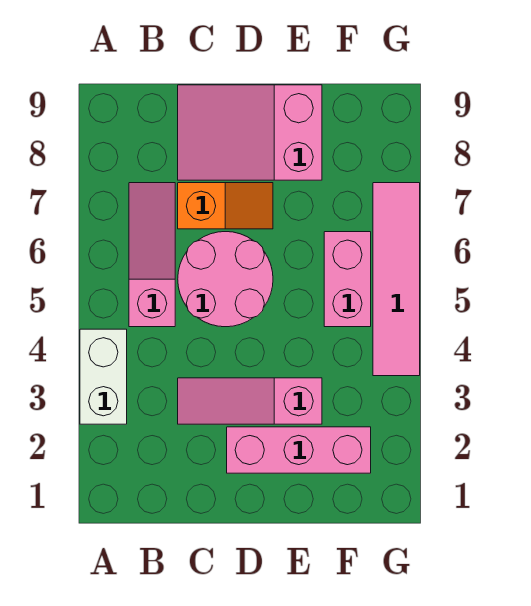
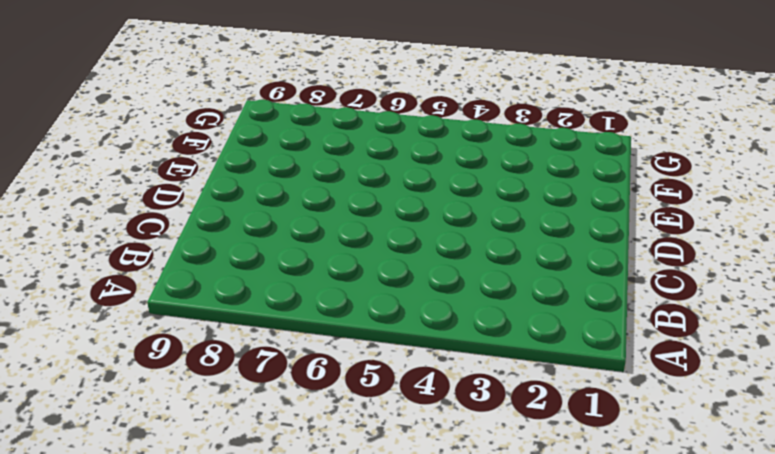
none -> white brick A3:A4 level 1
none -> pink slope B5:B7 level 1 top 5

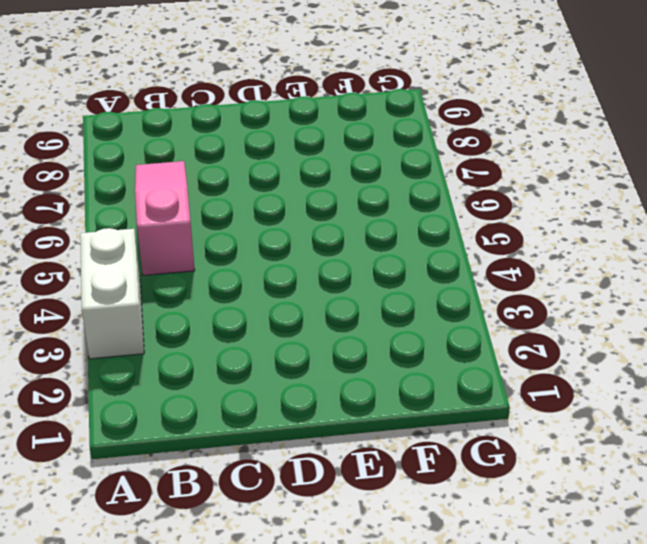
none -> pink slope C3:E3 level 1 top E
none -> pink round brick C5:D6 level 1

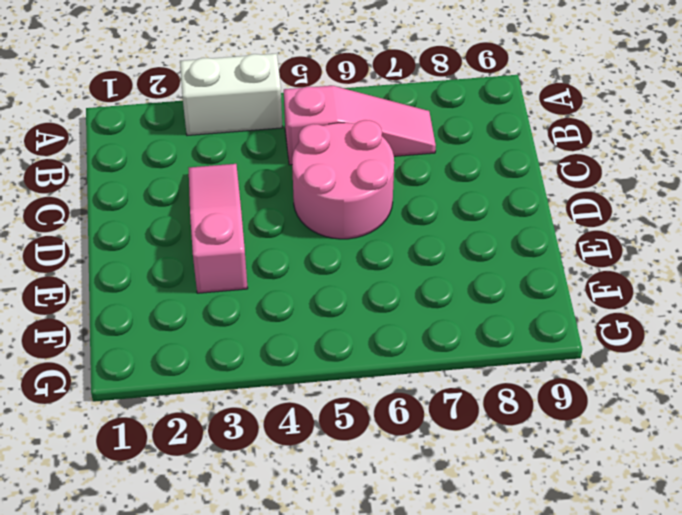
none -> orange slope C7:D7 level 1 top C
none -> pink slope C8:E9 level 1 top E

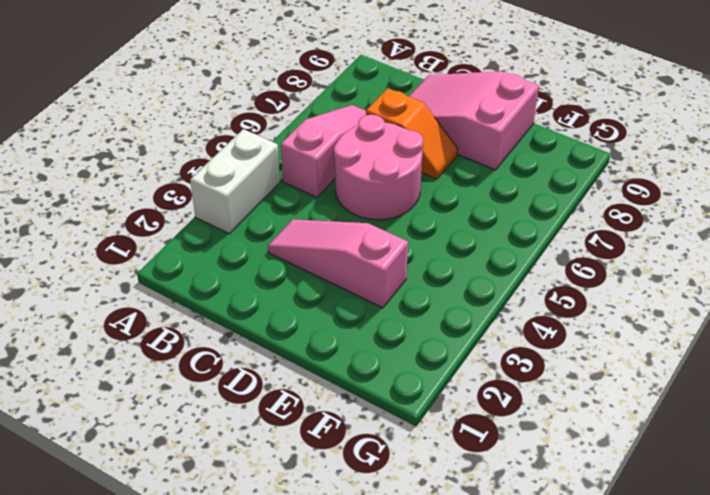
none -> pink brick D2:F2 level 1
none -> pink brick F5:F6 level 1

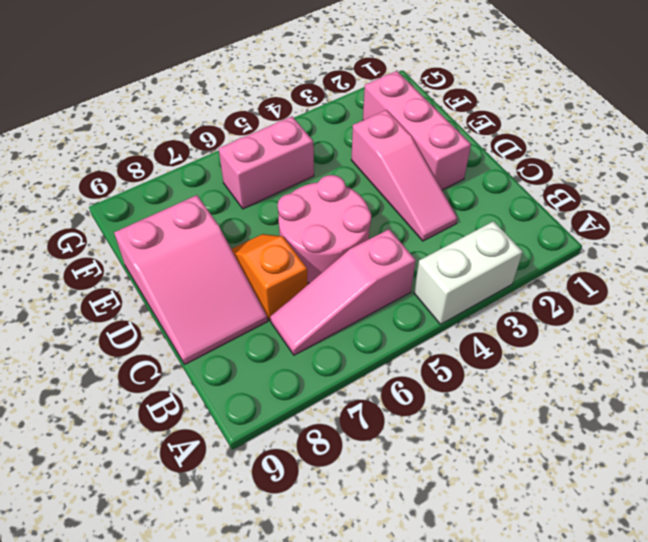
none -> pink tile G4:G7 level 1

